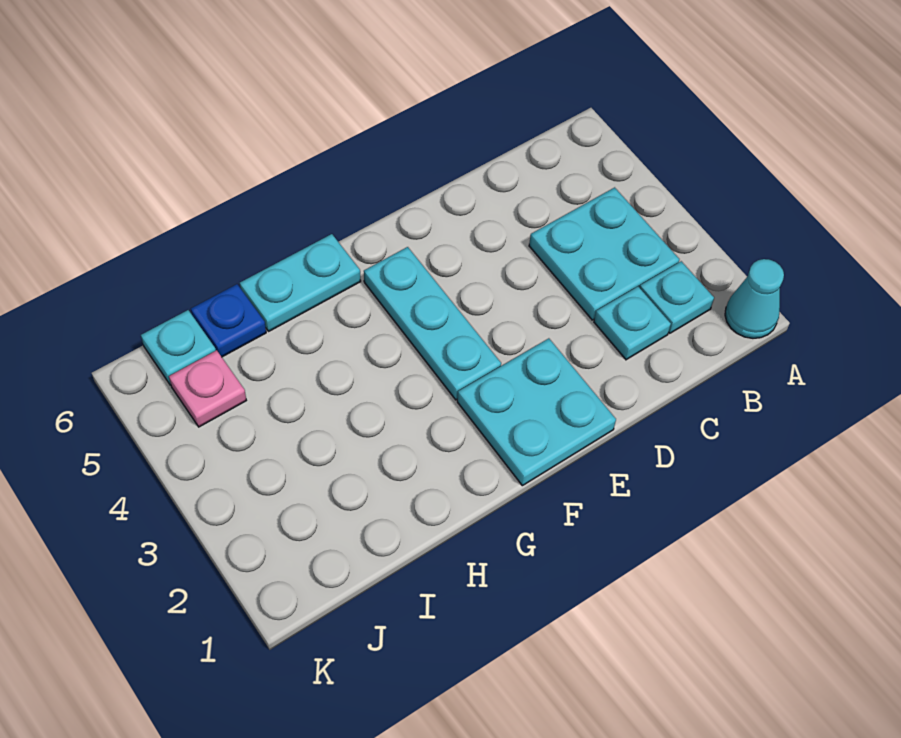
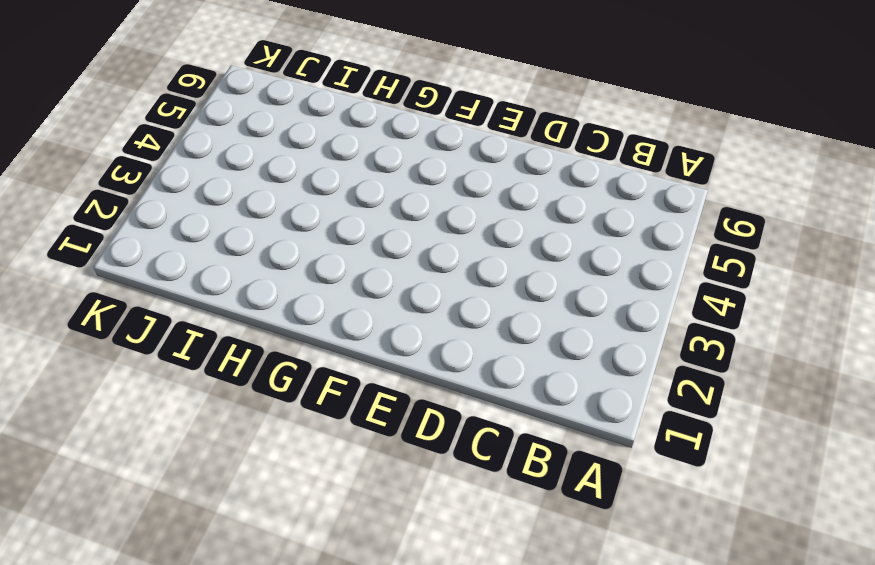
none -> cyan cone A1 level 1
none -> cyan plate B2 level 1

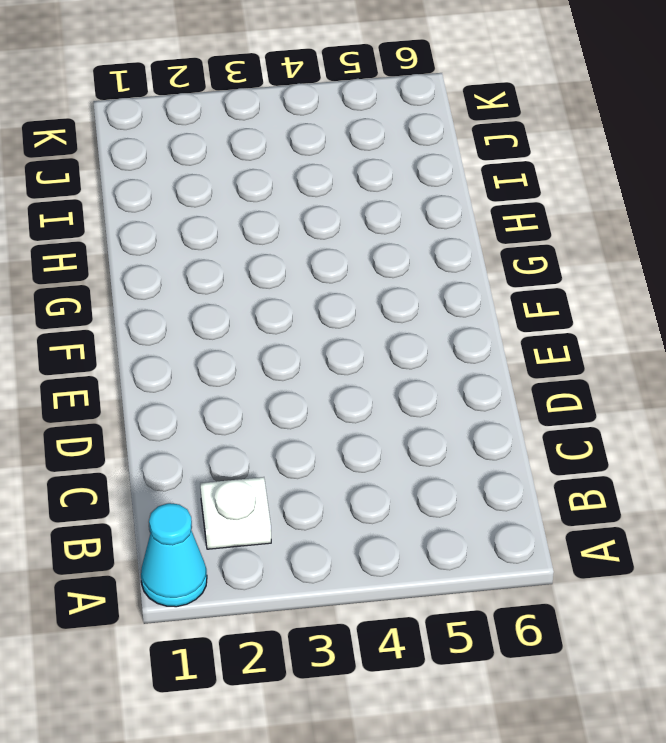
white plate B2 level 1 -> cyan plate B2 level 1
none -> cyan plate B3:C4 level 1
none -> cyan plate C2 level 1

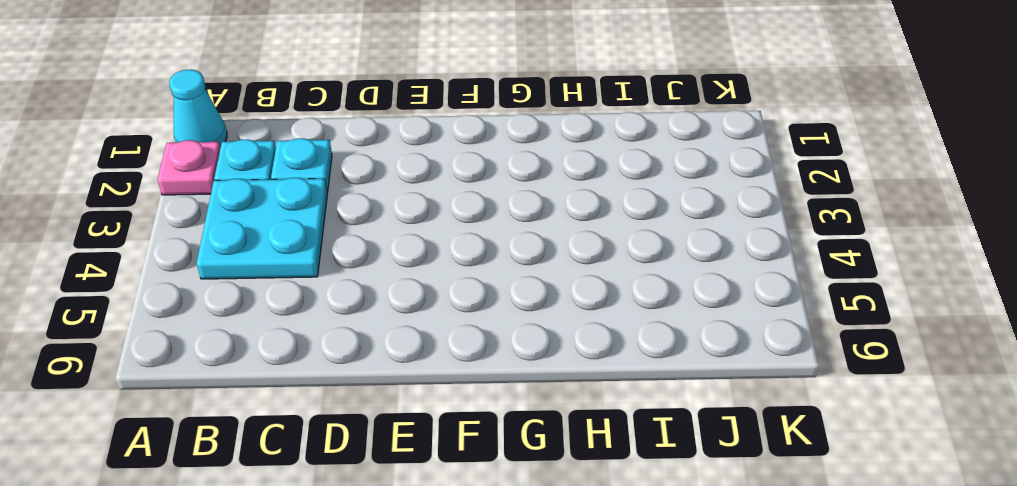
pink plate A2 level 1 -> pink plate J5 level 1
none -> cyan plate E1:F2 level 1
none -> cyan plate F3:F5 level 1

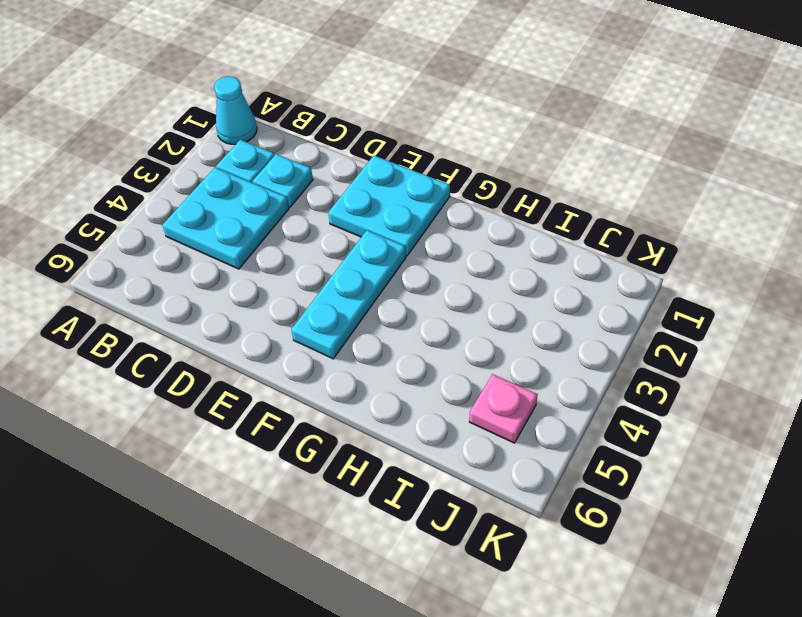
none -> cyan plate G6:H6 level 1
none -> blue plate I6 level 1

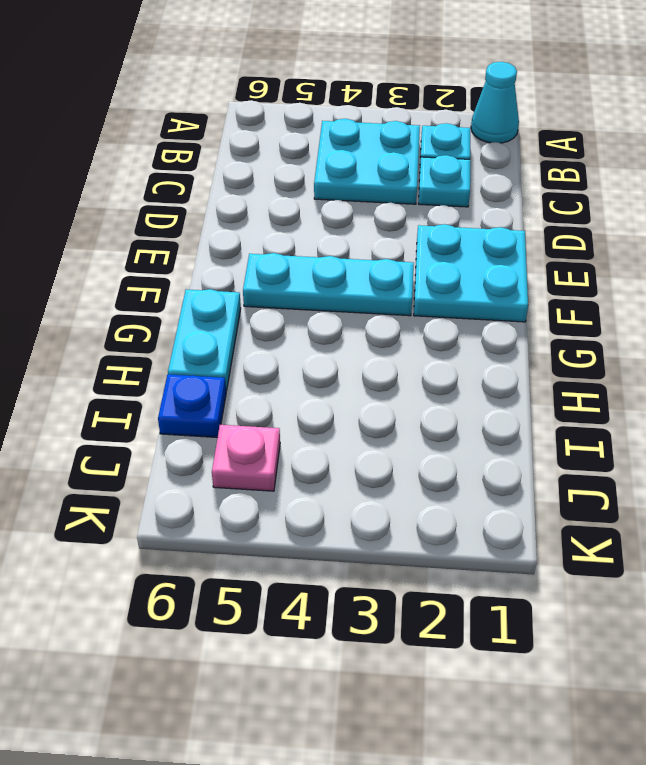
none -> cyan plate J6 level 1

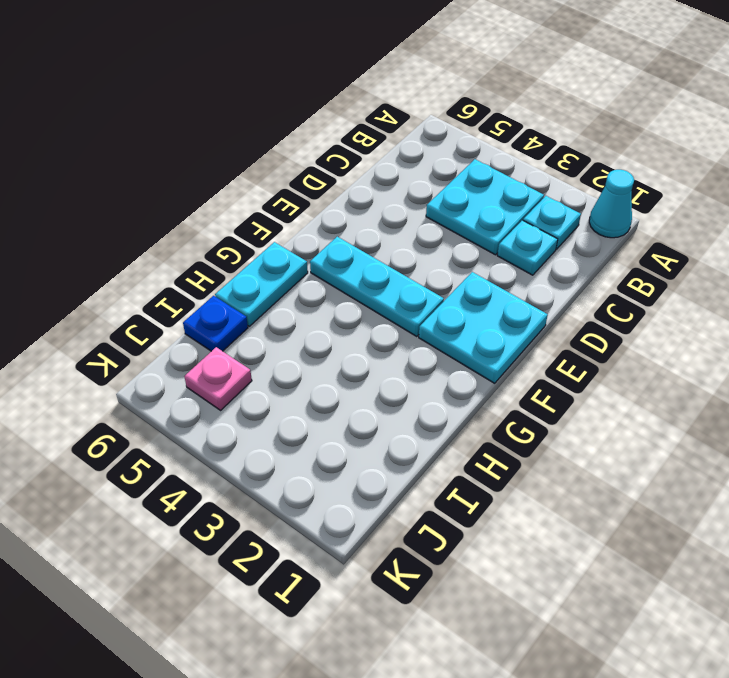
none -> cyan plate J6 level 1

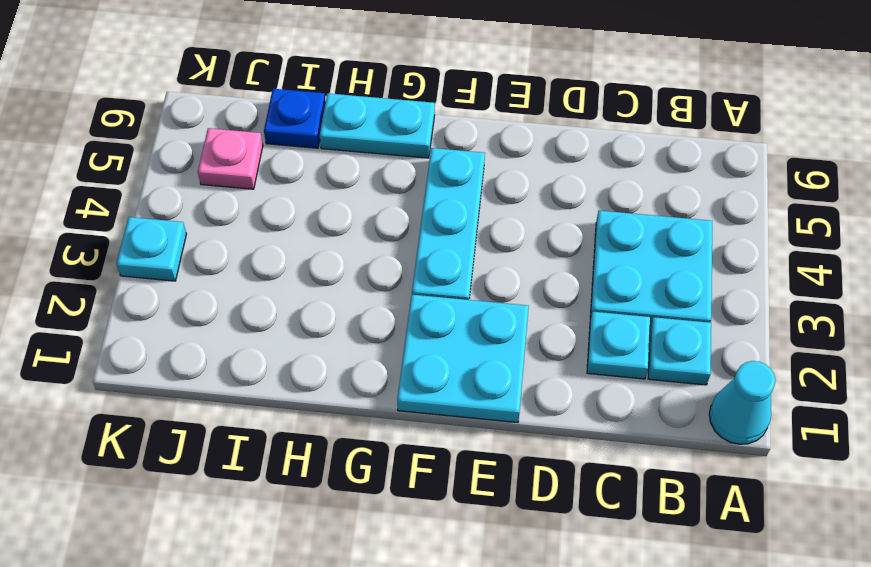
cyan plate K3 level 1 -> cyan plate J6 level 1

